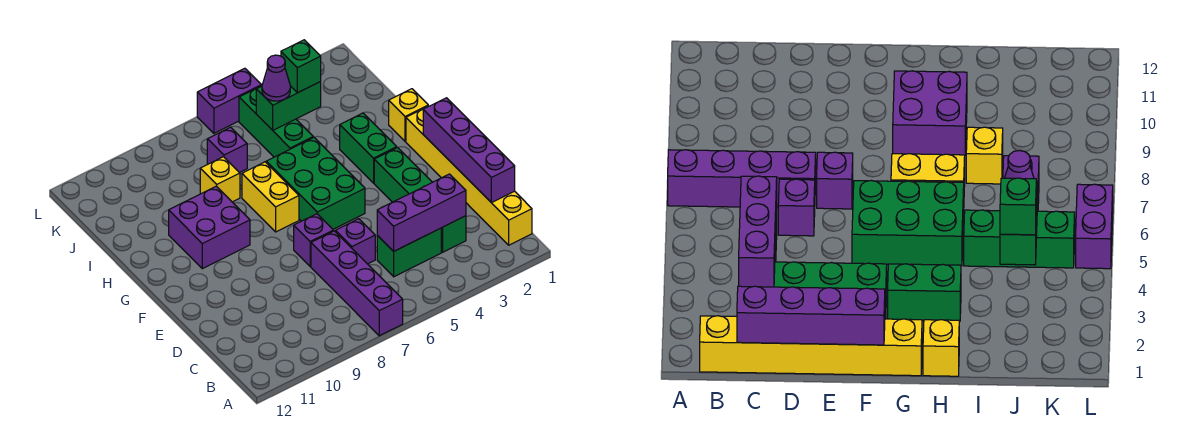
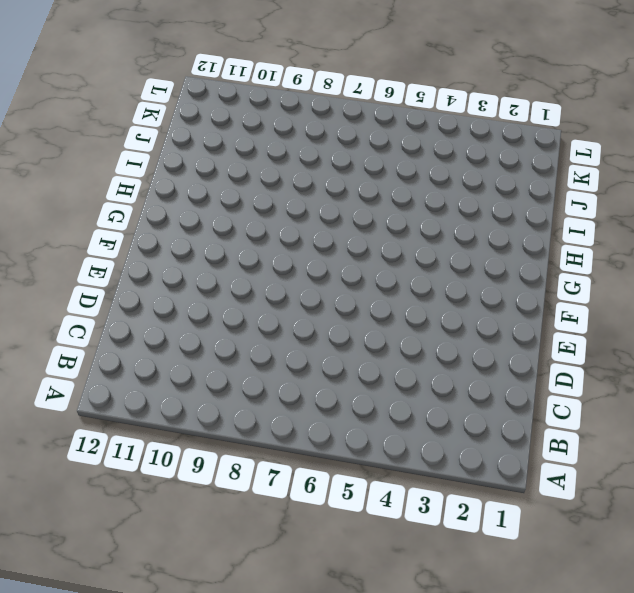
none -> purple brick A7:D7 level 1
none -> yellow brick B1:G1 level 1
none -> green brick C3:F3 level 1

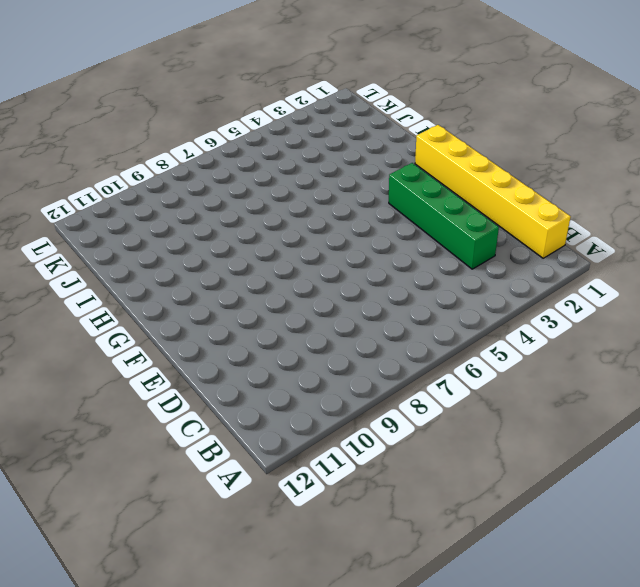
none -> purple brick A7:D7 level 1
none -> green brick C4:C5 level 1
none -> purple brick D6 level 1

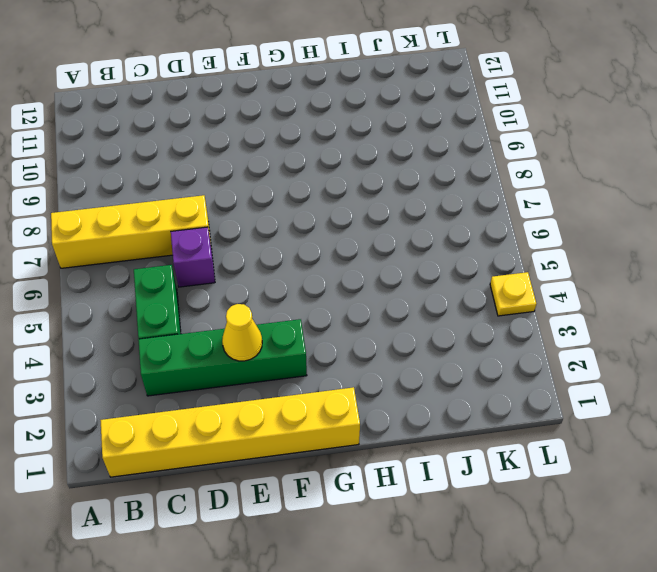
yellow brick A7:D7 level 1 -> purple brick A7:D7 level 1
yellow cone E3 level 2 -> none
yellow plate L4 level 1 -> none
none -> purple brick E7 level 1
none -> green brick F5:H6 level 1
none -> green brick G3:H3 level 1

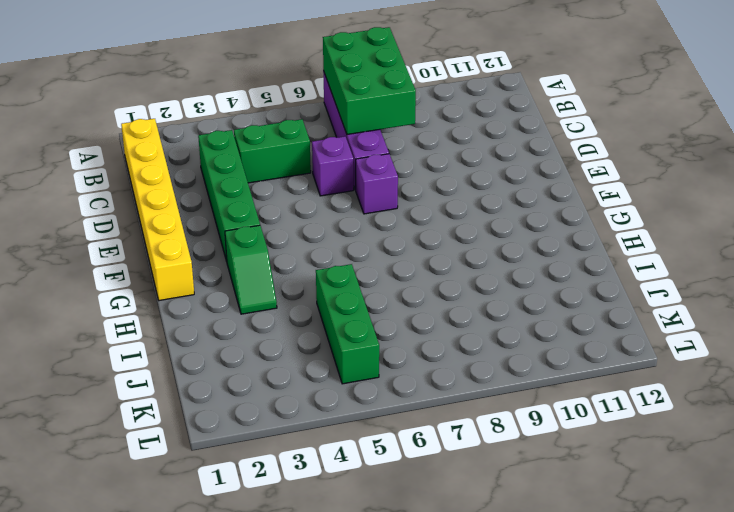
green brick A7:C8 level 2 -> green brick F5:H6 level 1
green slope G3:H3 level 1 top G -> green brick G3:H3 level 1
none -> yellow brick G7:H7 level 1
none -> purple brick G9:H10 level 1
none -> yellow brick H1 level 1

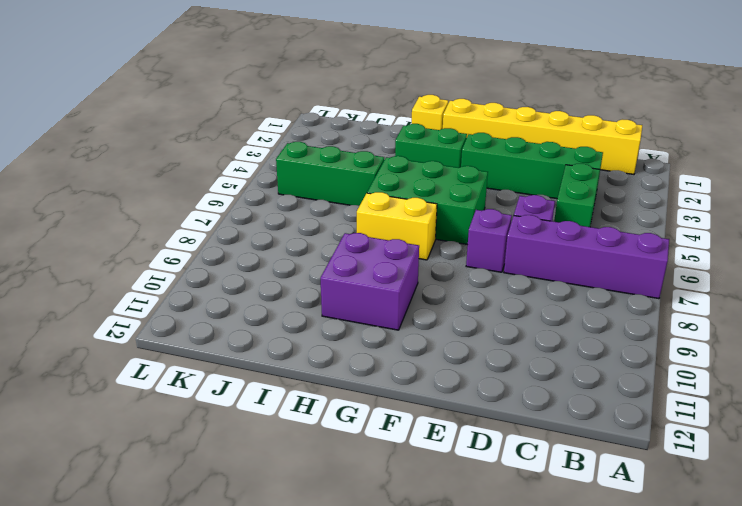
none -> yellow brick I8 level 1
none -> purple brick J7 level 1
none -> purple brick L5:L6 level 1

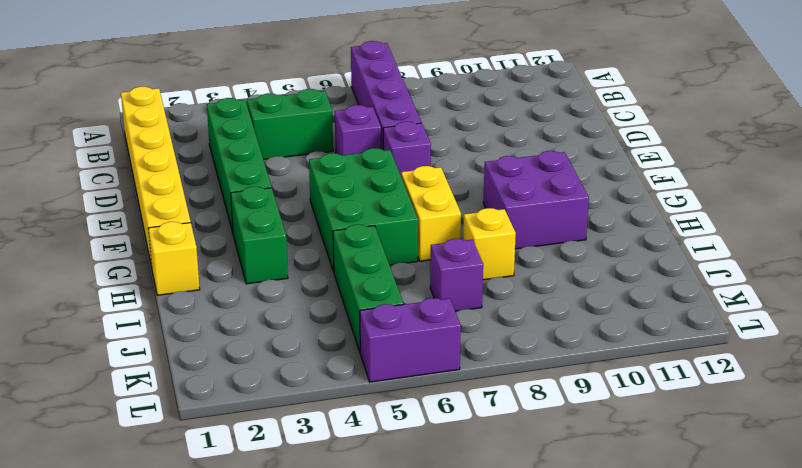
none -> purple brick C1:F1 level 2
none -> purple brick C3:C5 level 2
none -> green brick J4:J5 level 2

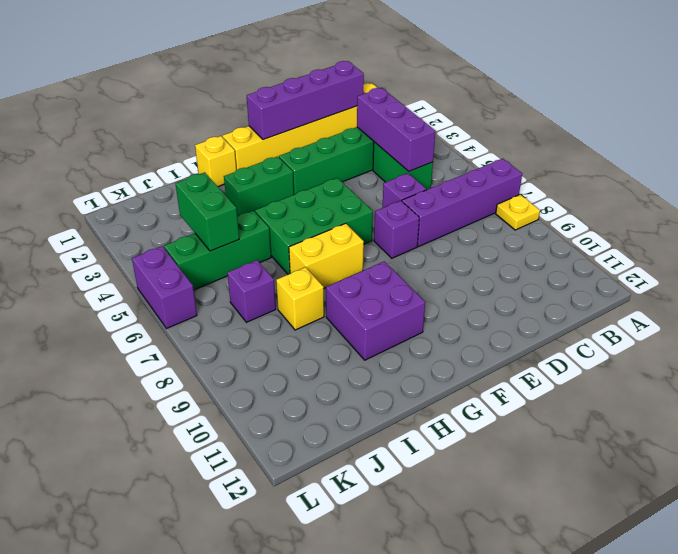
yellow plate A8 level 1 -> none
none -> green brick J4 level 3
none -> purple cone J5 level 3

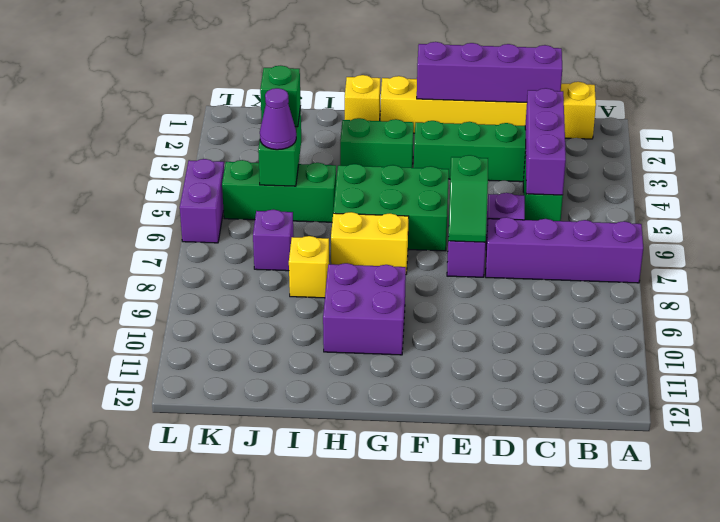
green slope E6:E7 level 2 top 6 -> none

